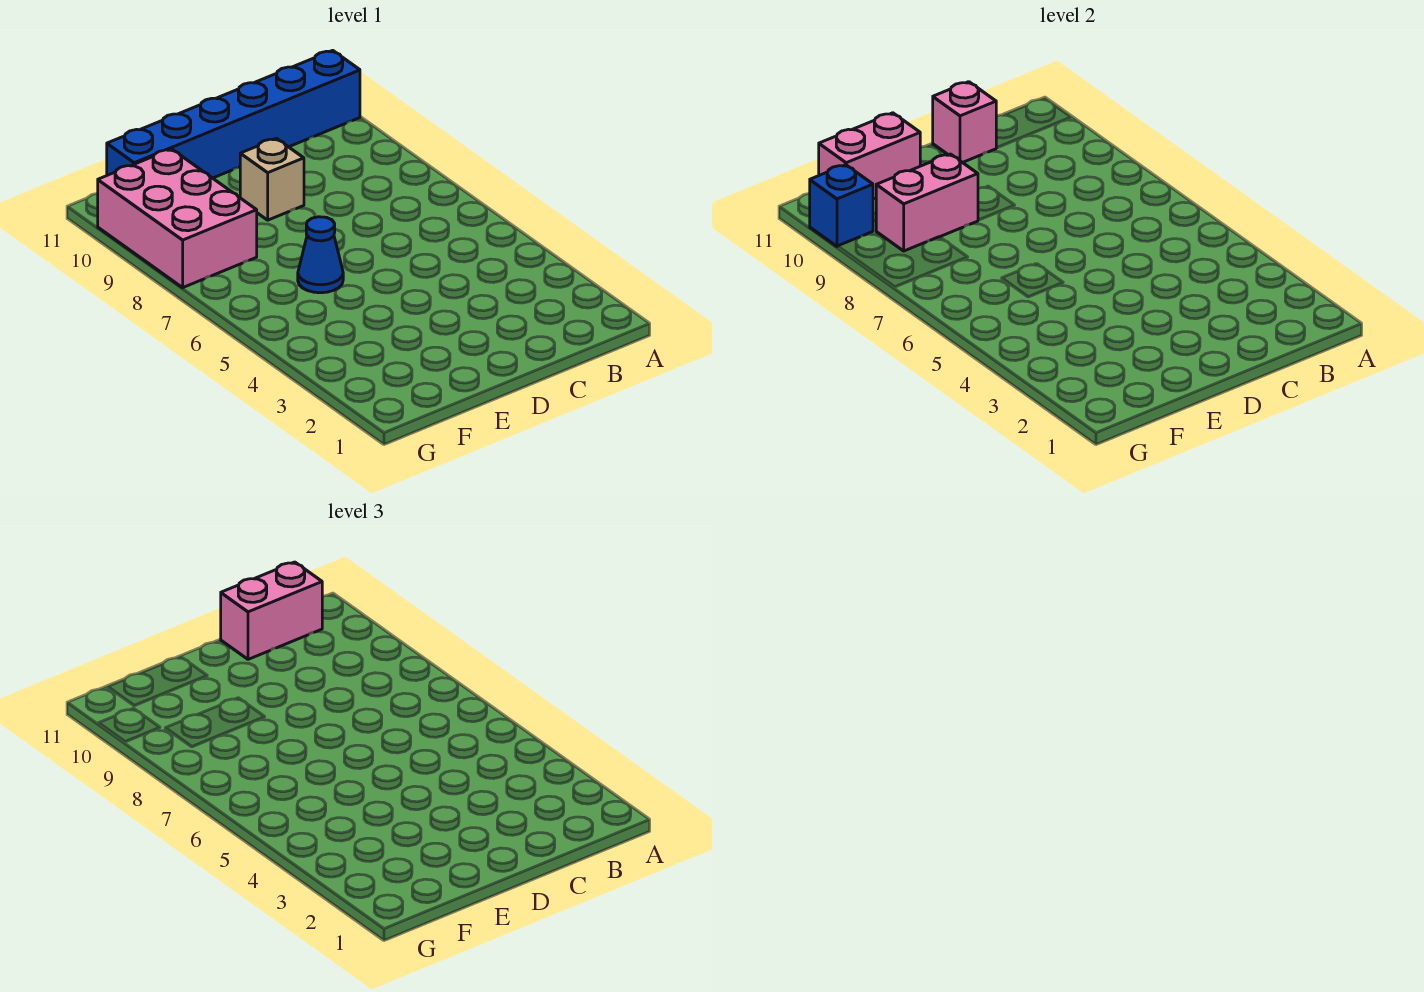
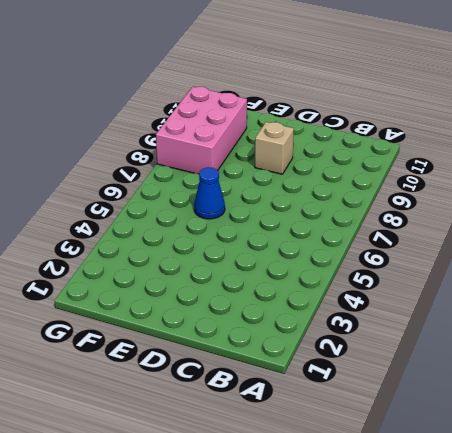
none -> blue brick A11:F11 level 1
none -> pink brick C11 level 2

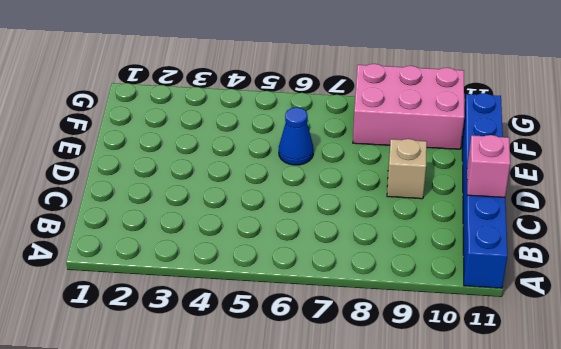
none -> pink brick E9:F9 level 2
none -> pink brick E11:F11 level 2

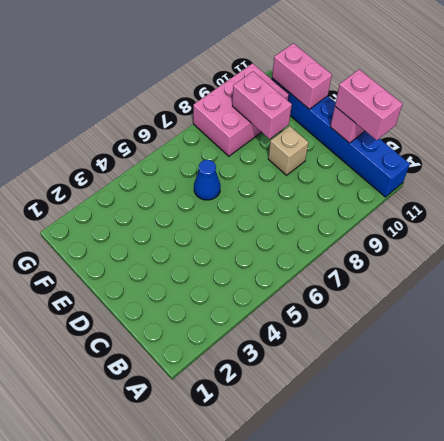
none -> blue brick G10 level 2

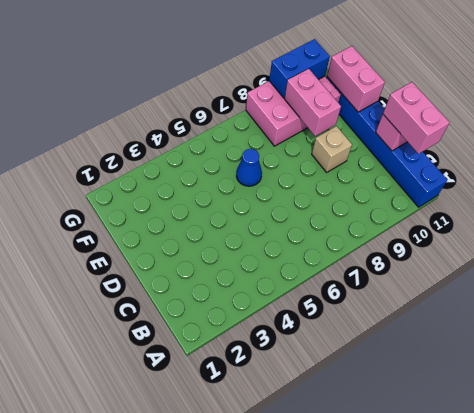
blue brick G9:G10 level 2 -> blue brick G10 level 2

